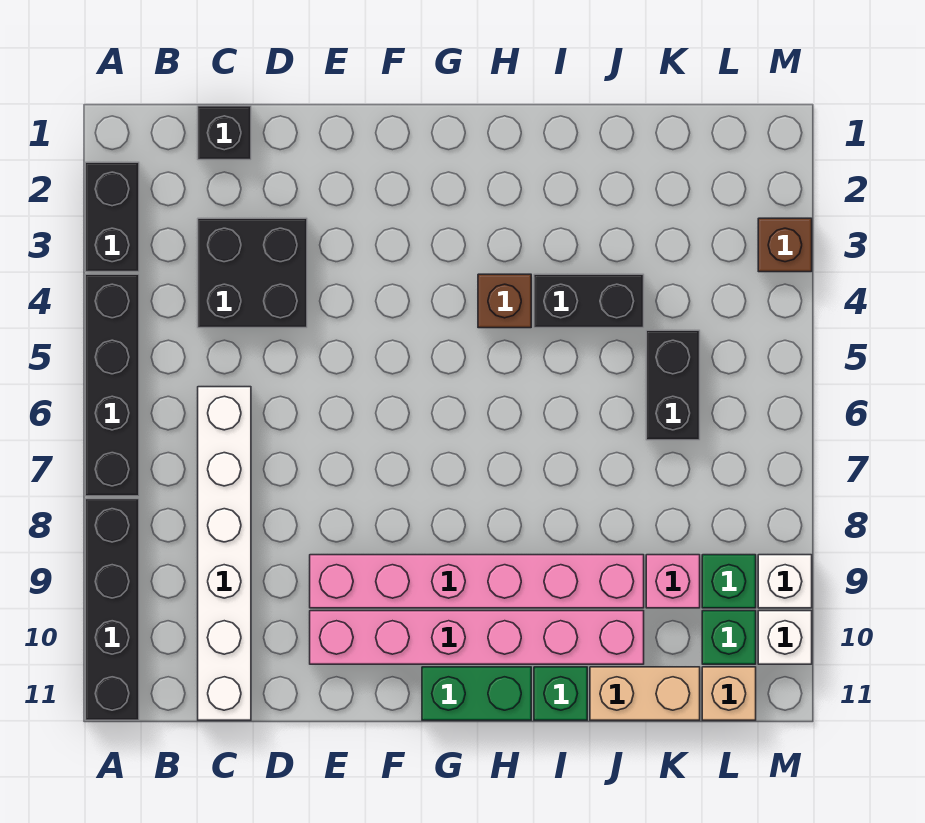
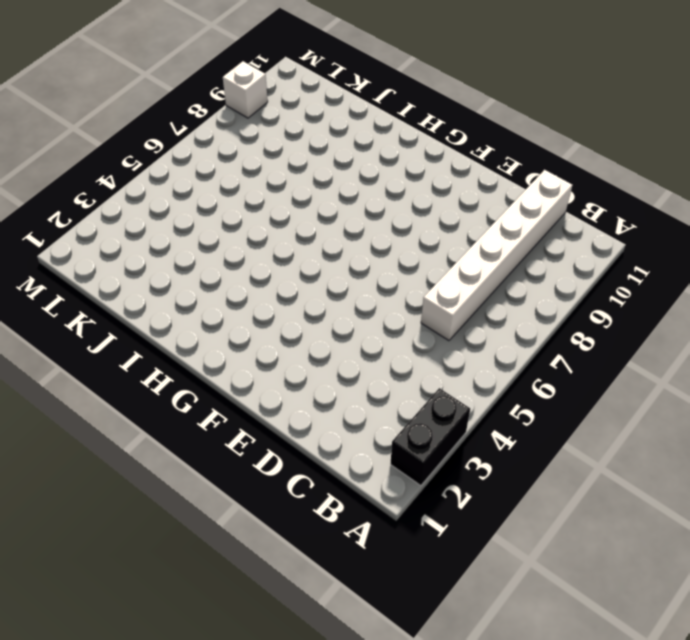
none -> black brick A4:A7 level 1
none -> black brick A8:A11 level 1
none -> black brick C1 level 1

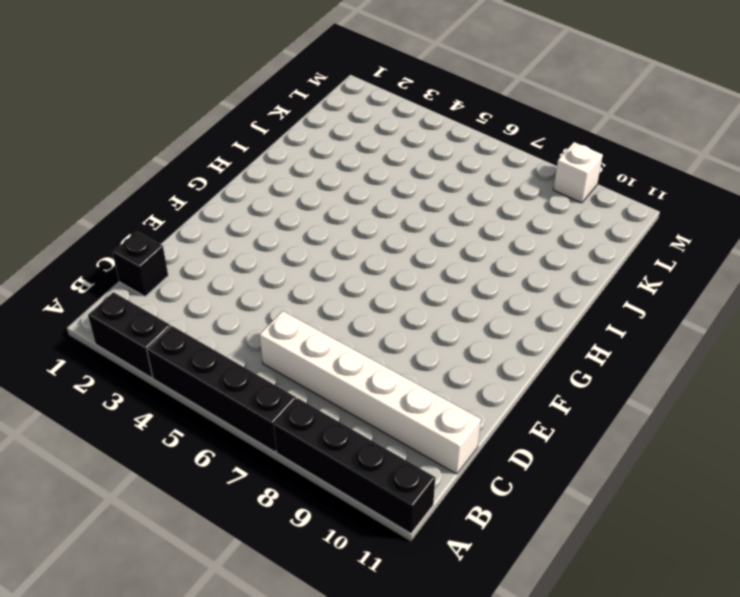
none -> black brick C3:D4 level 1
none -> pink brick E9:J9 level 1
none -> pink brick E10:J10 level 1

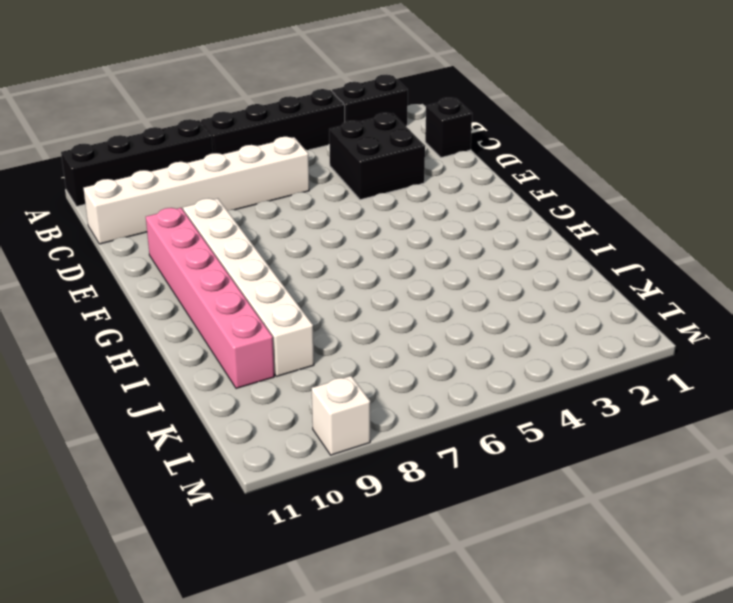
white brick E9:J9 level 1 -> pink brick E9:J9 level 1
none -> green brick G11:H11 level 1
none -> brown brick H4 level 1
none -> black brick I4:J4 level 1

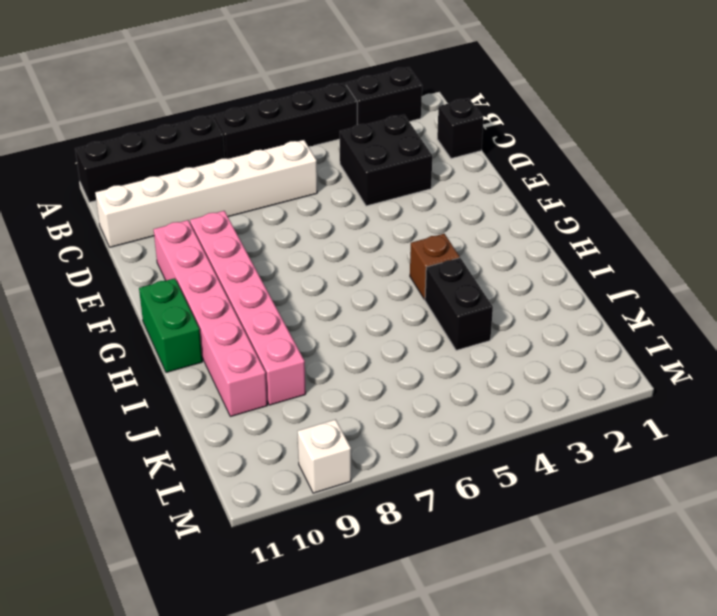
none -> green brick I11 level 1
none -> tan brick J11:K11 level 1
none -> black brick K5:K6 level 1

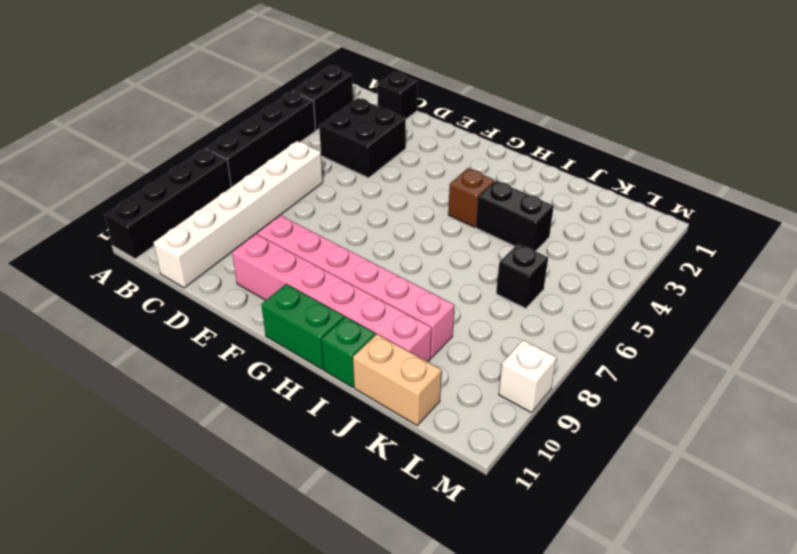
black brick K6 level 1 -> black brick K5:K6 level 1
none -> pink brick K9 level 1
none -> green brick L9 level 1
none -> green brick L10 level 1

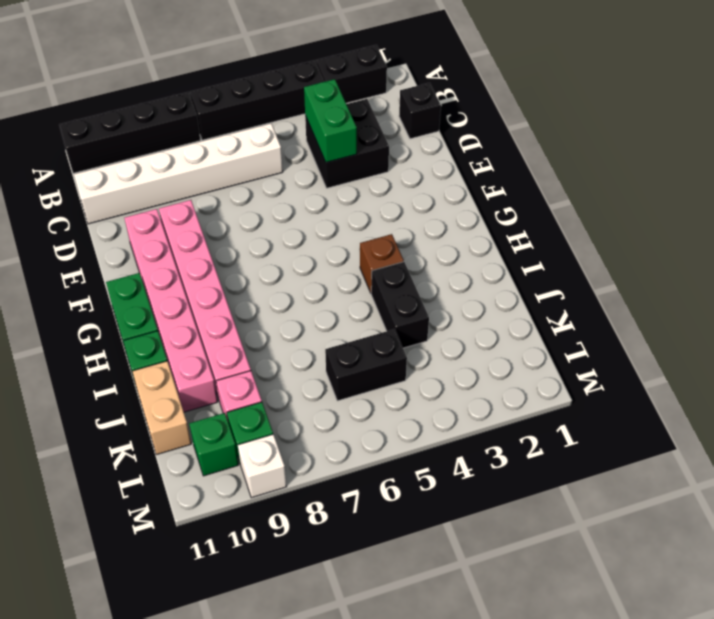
green brick C4:D4 level 2 -> none
none -> tan brick L11 level 1
none -> brown brick M3 level 1
none -> white brick M10 level 1

